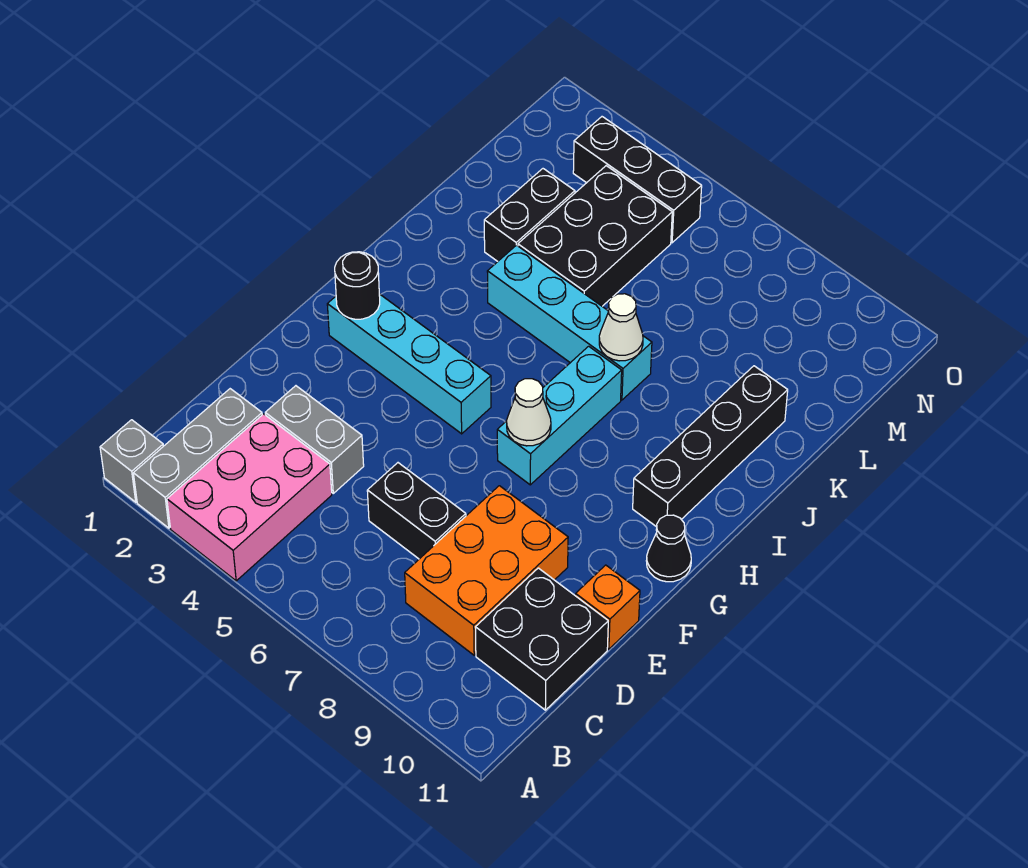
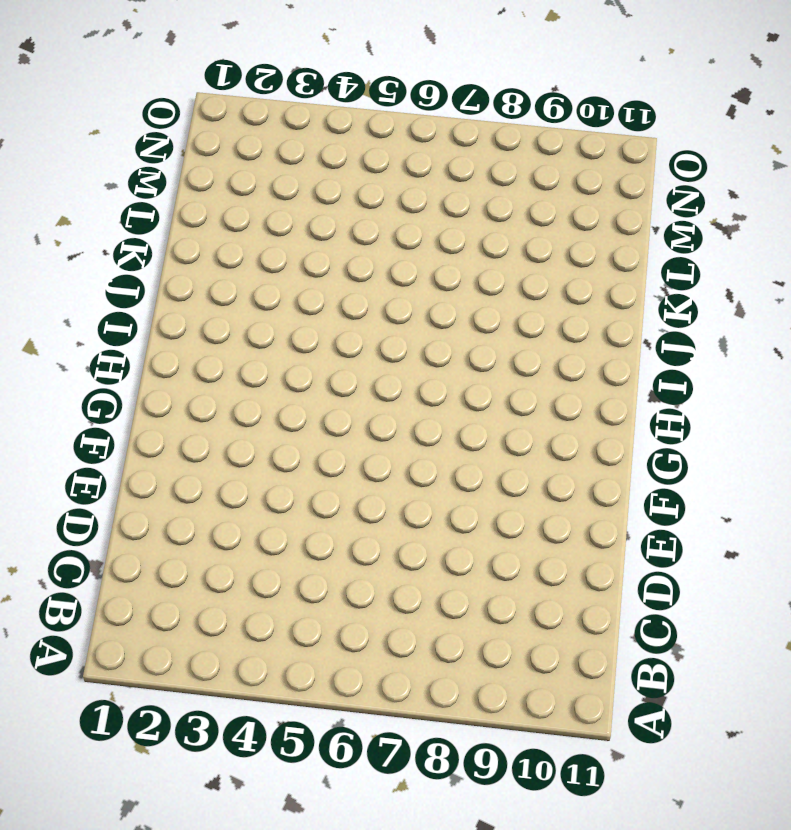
none -> grey brick A1 level 1
none -> grey brick A2:C2 level 1
none -> pink brick A3:C4 level 1

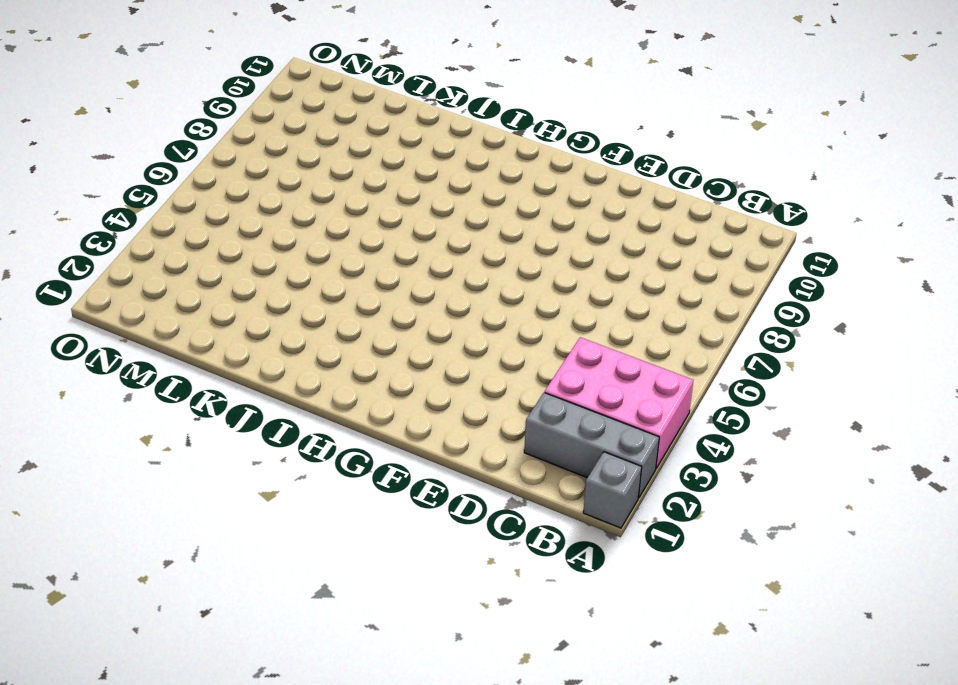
none -> orange brick C8:E9 level 1
none -> black brick C10:D11 level 1
none -> grey brick D3:D4 level 1

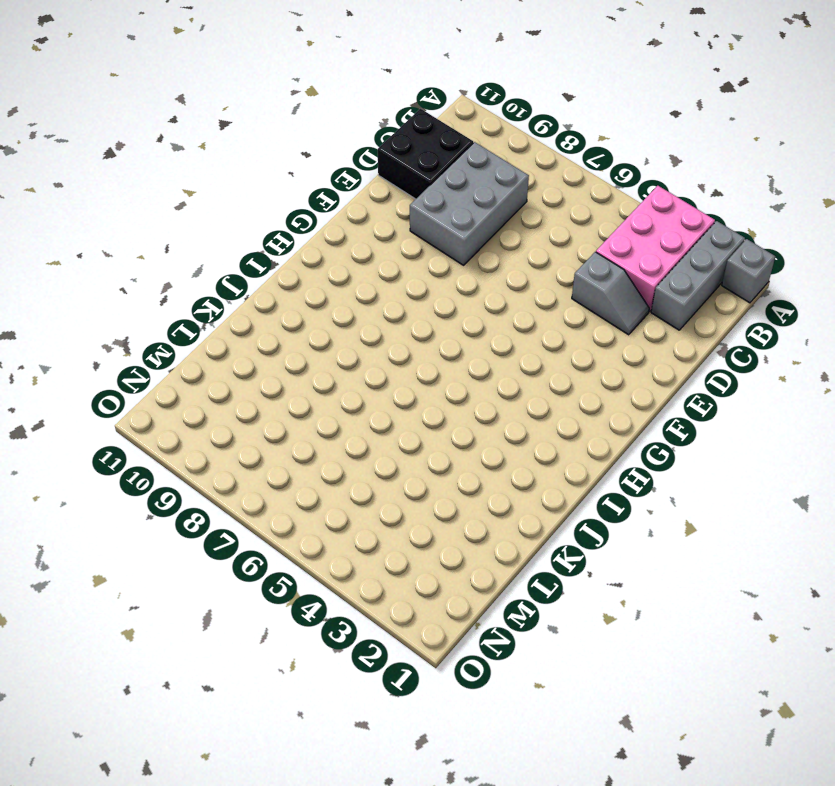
grey brick C8:E9 level 1 -> orange brick C8:E9 level 1
grey slope D3:D4 level 1 top 4 -> grey brick D3:D4 level 1
none -> black brick D6:D7 level 1
none -> orange brick E11 level 1
none -> cyan brick G2:G5 level 1

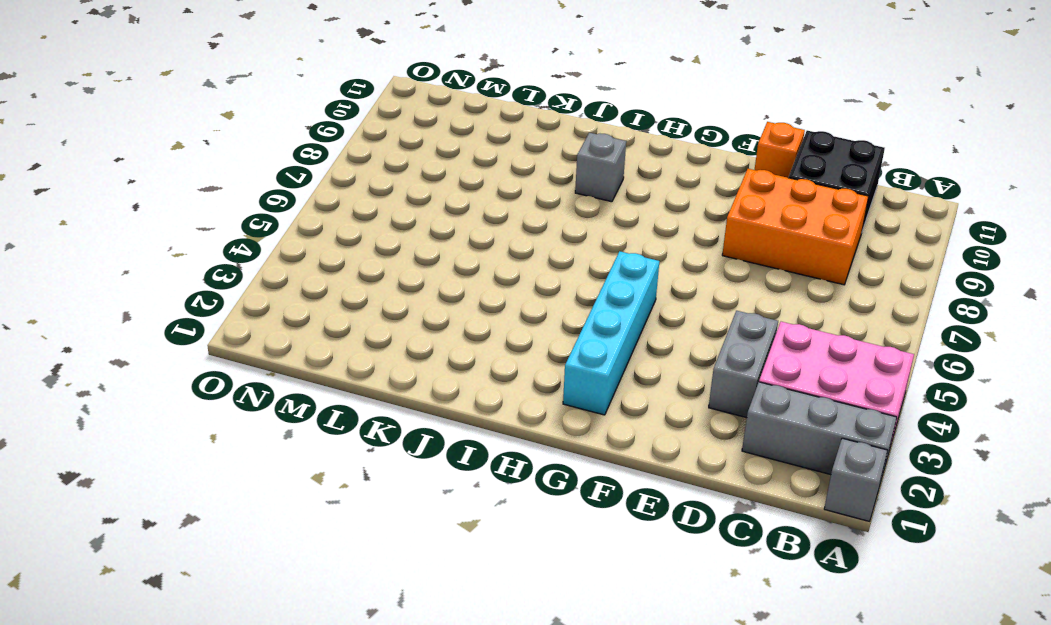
grey brick I9 level 1 -> none
none -> black brick D6:D7 level 1
none -> cyan brick G7:I7 level 1
none -> black cone G11 level 1

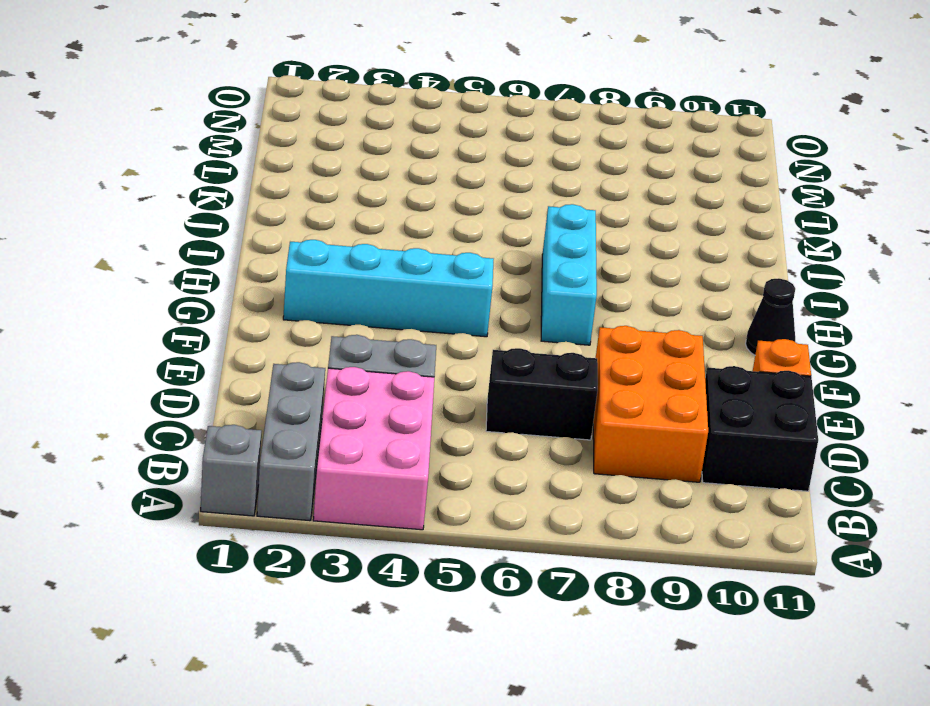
none -> black brick H10:K10 level 1
none -> cyan brick J4:J7 level 1
none -> black brick K3:L3 level 1

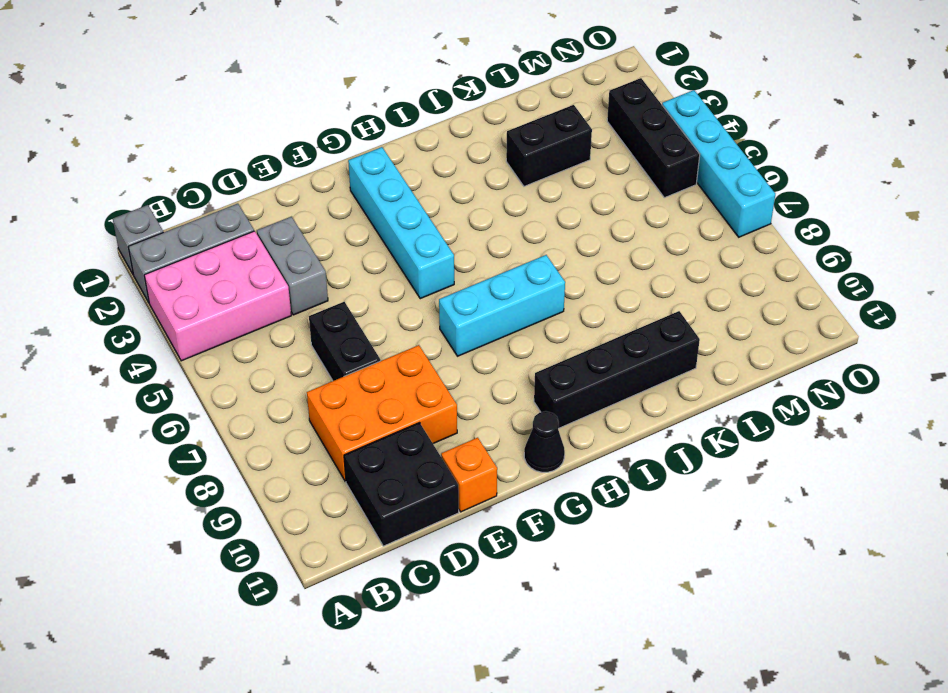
cyan brick O4:O7 level 1 -> cyan brick J4:J7 level 1
none -> black brick K4:M5 level 1
none -> black round brick G2 level 2
none -> white cone G7 level 2

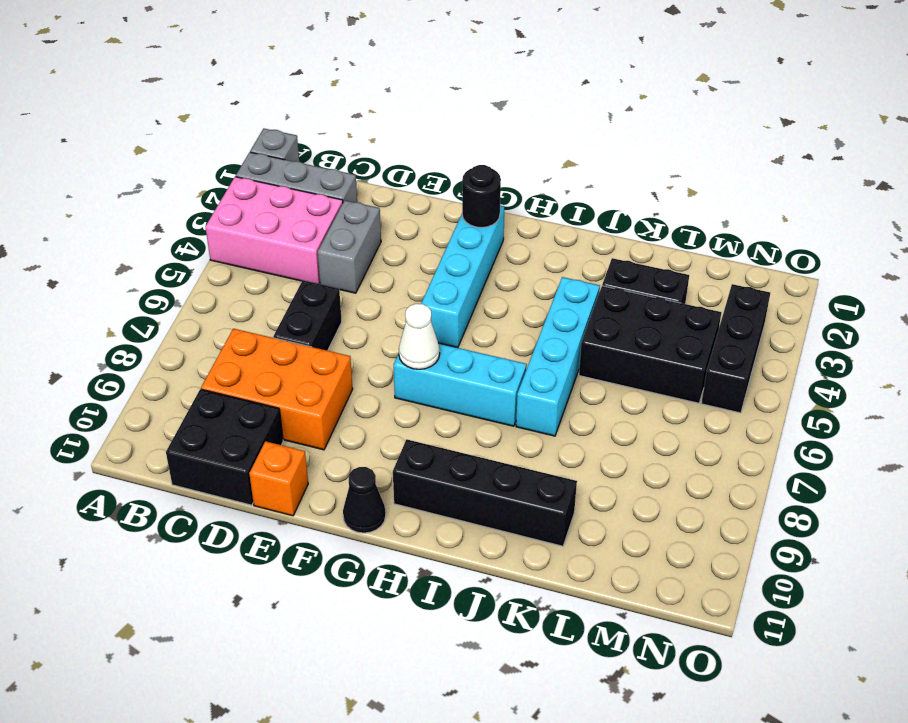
none -> white cone J7 level 2

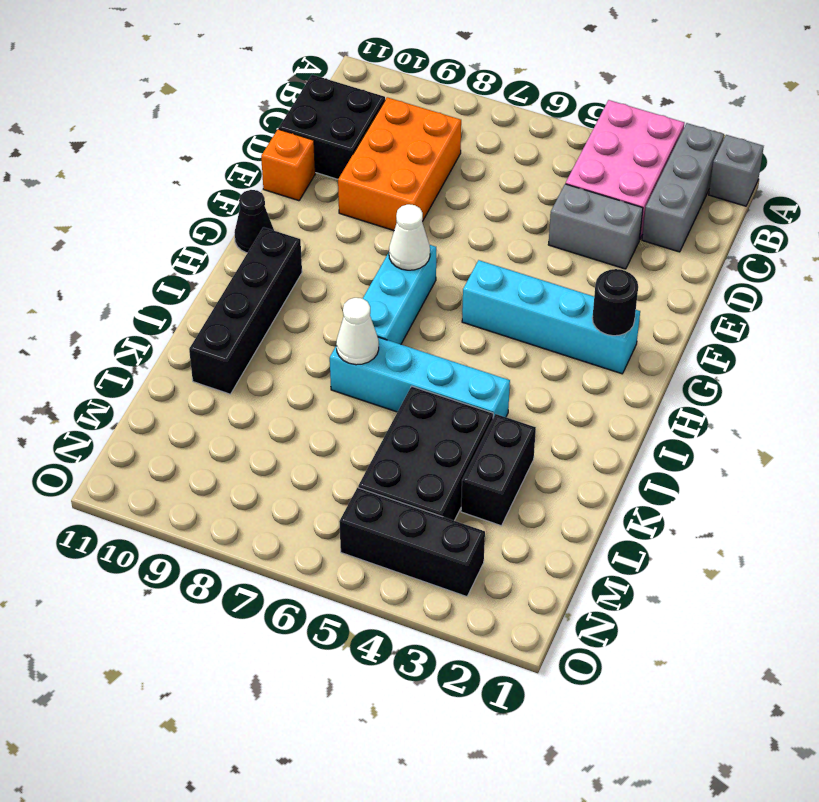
none -> black brick D6:D7 level 1

